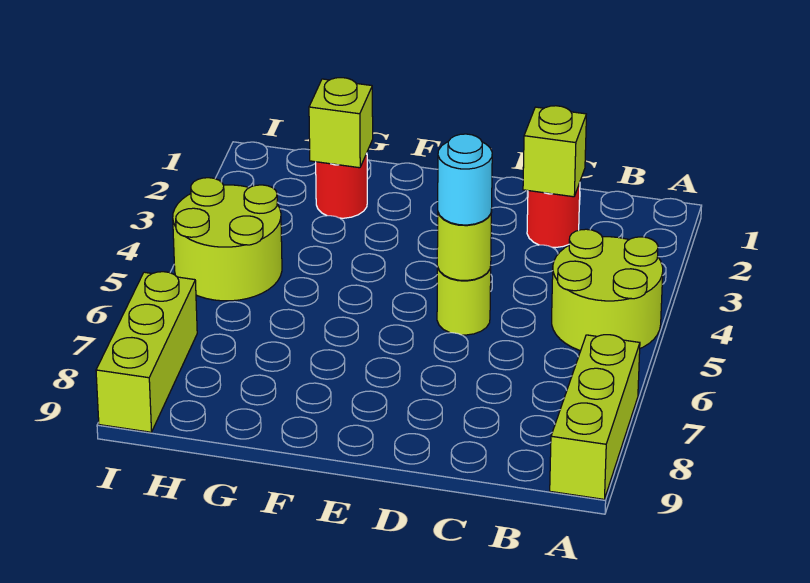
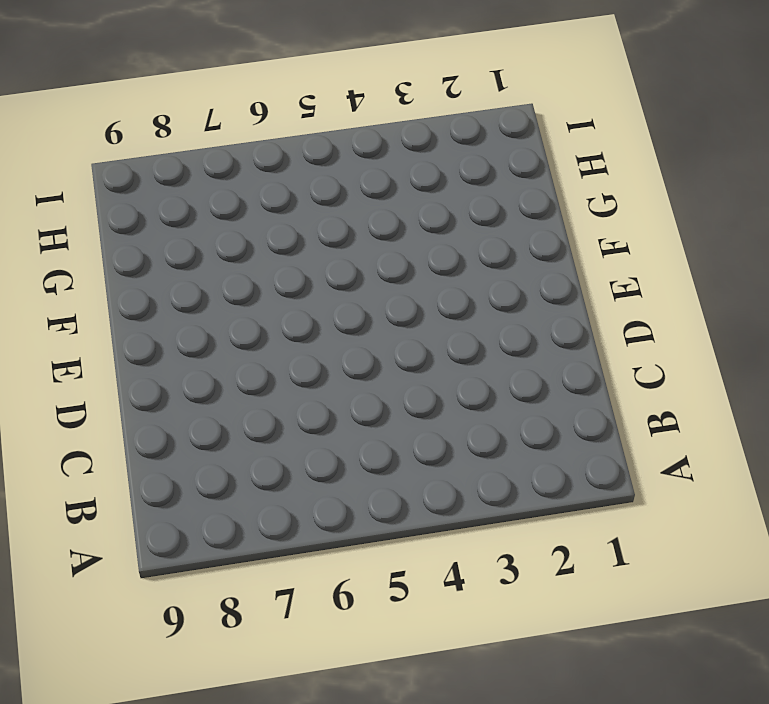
none -> lime round brick A4:B5 level 1
none -> lime brick A7:A9 level 1

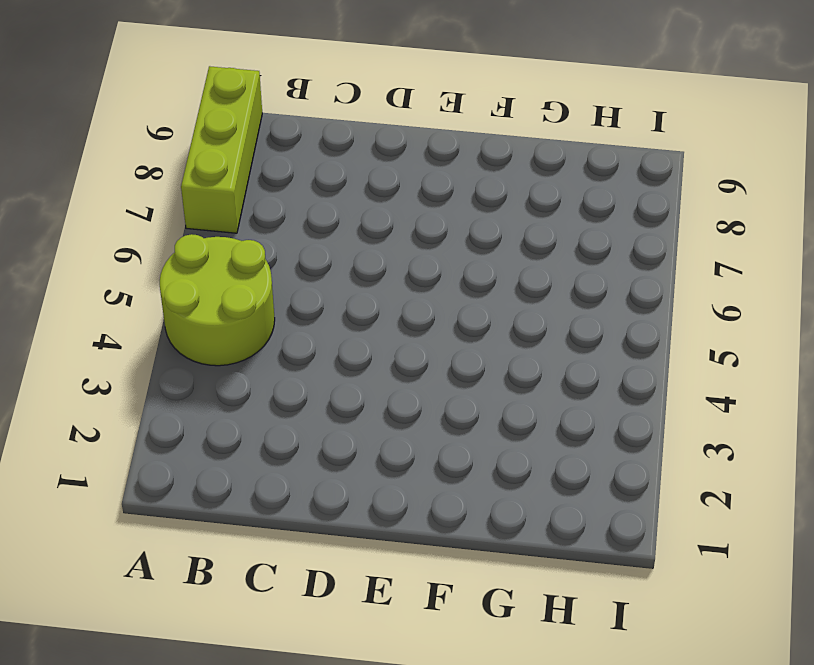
none -> red round brick C2 level 1
none -> lime round brick D5 level 1

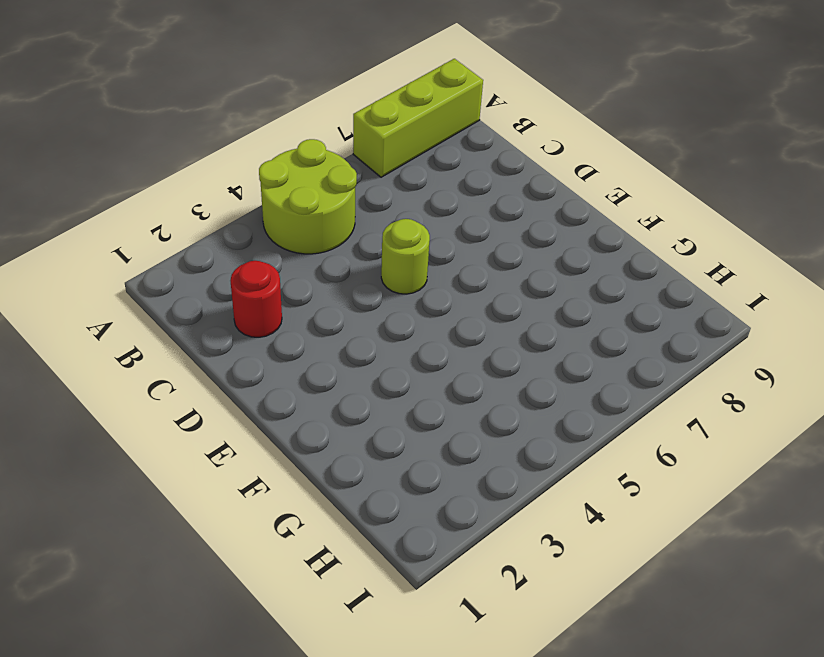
none -> red round brick G2 level 1
none -> lime round brick H4:I5 level 1

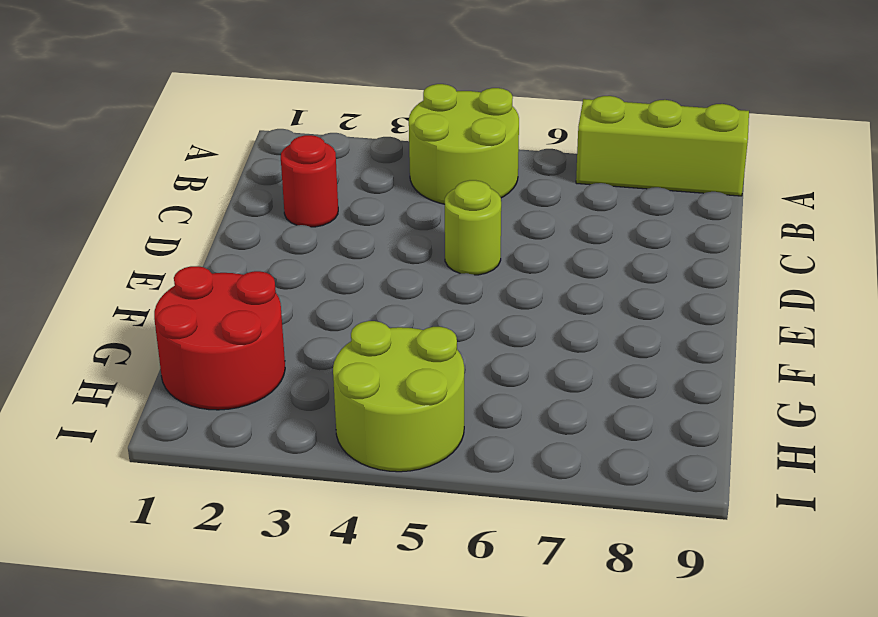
red round brick G1:H2 level 1 -> red round brick G2 level 1
none -> lime brick I7:I9 level 1
none -> lime brick C2 level 2

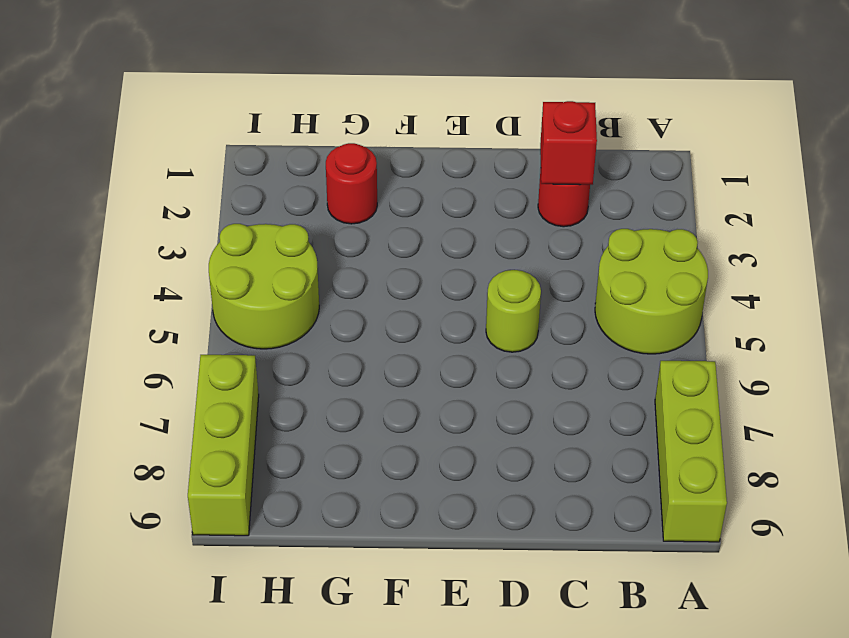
red brick C2 level 2 -> lime brick C2 level 2
none -> lime round brick D5 level 2
none -> lime brick G2 level 2

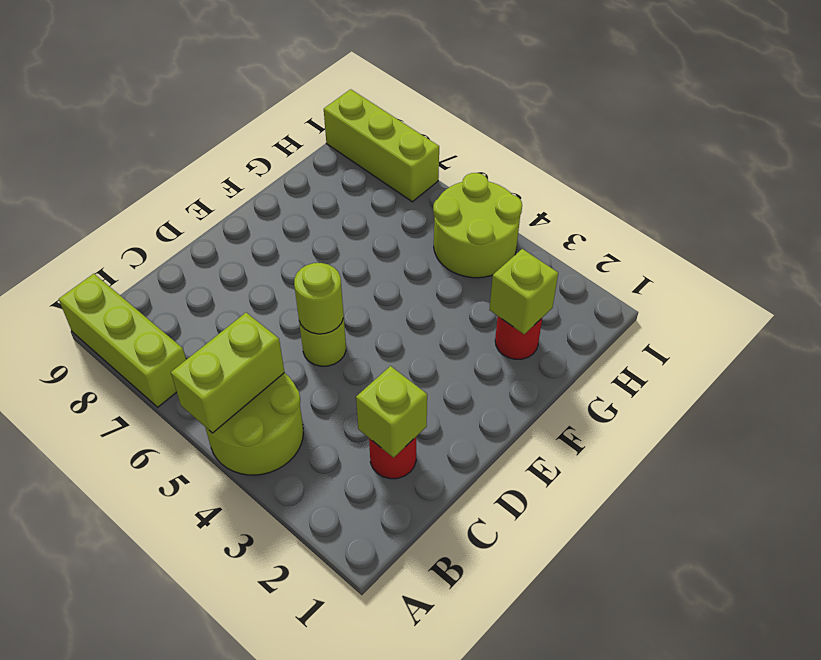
lime brick A5:B5 level 2 -> none
none -> cyan round brick D5 level 3

